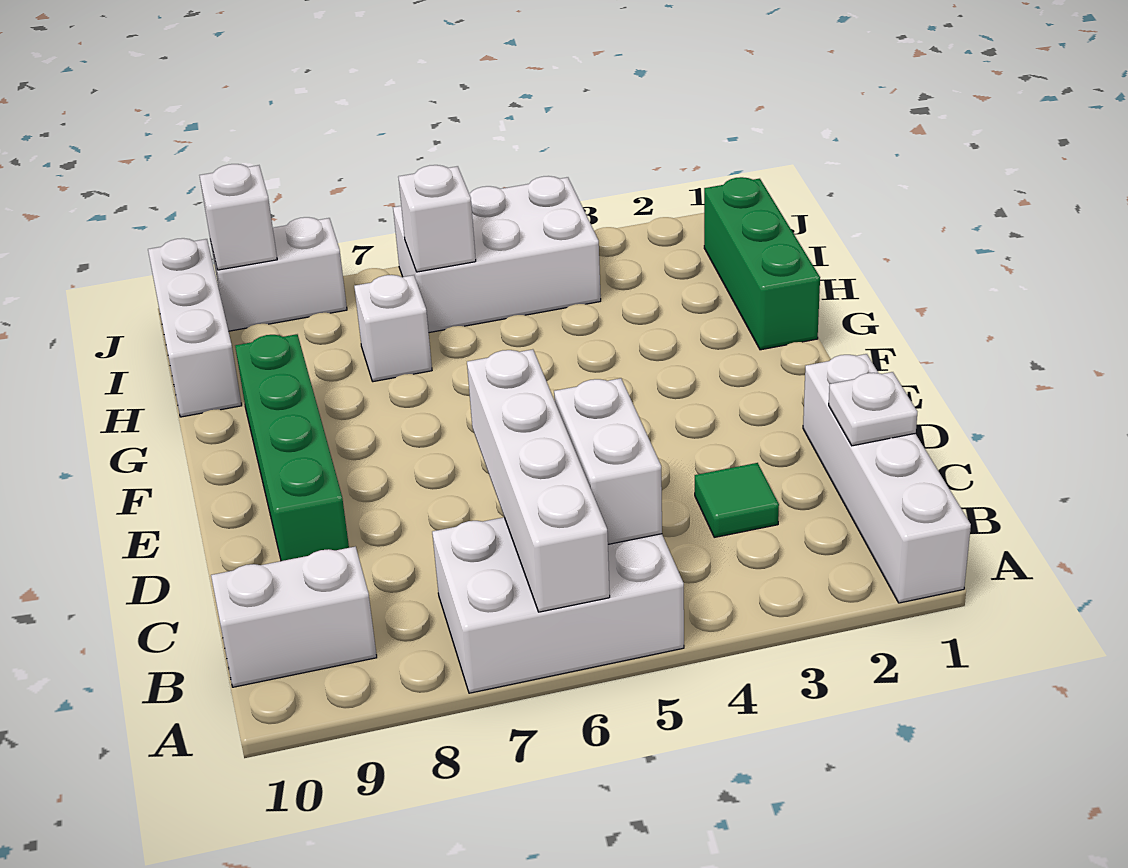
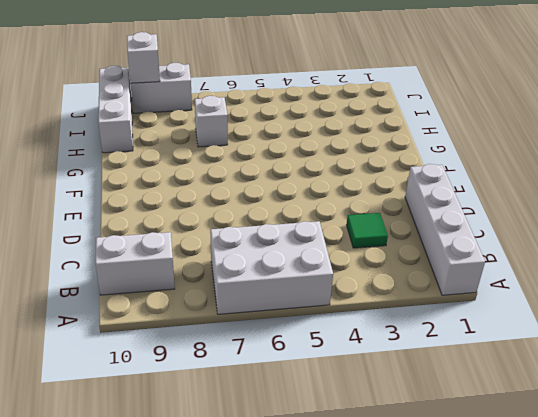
none -> green brick D9:G9 level 1
none -> green brick G1:I1 level 1
none -> white brick I4:J6 level 1

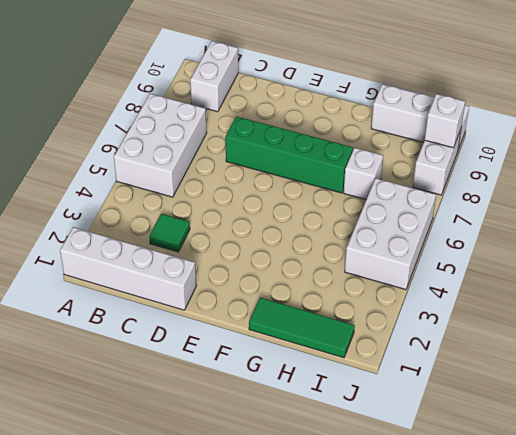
green brick D7:G7 level 1 -> green brick D9:G9 level 1
green tile G1:I1 level 1 -> green brick G1:I1 level 1
none -> white brick A6:D6 level 2
none -> white brick B5:C5 level 2
none -> white plate C1 level 2

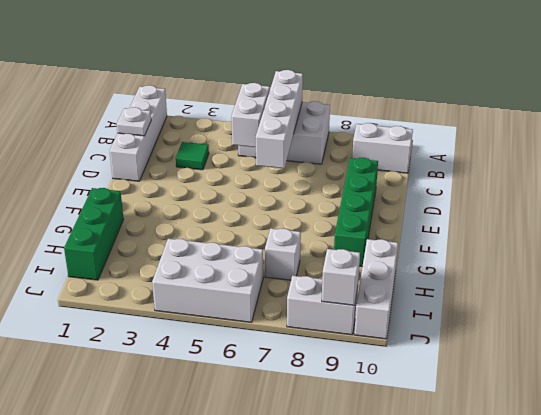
none -> white brick I6 level 2

